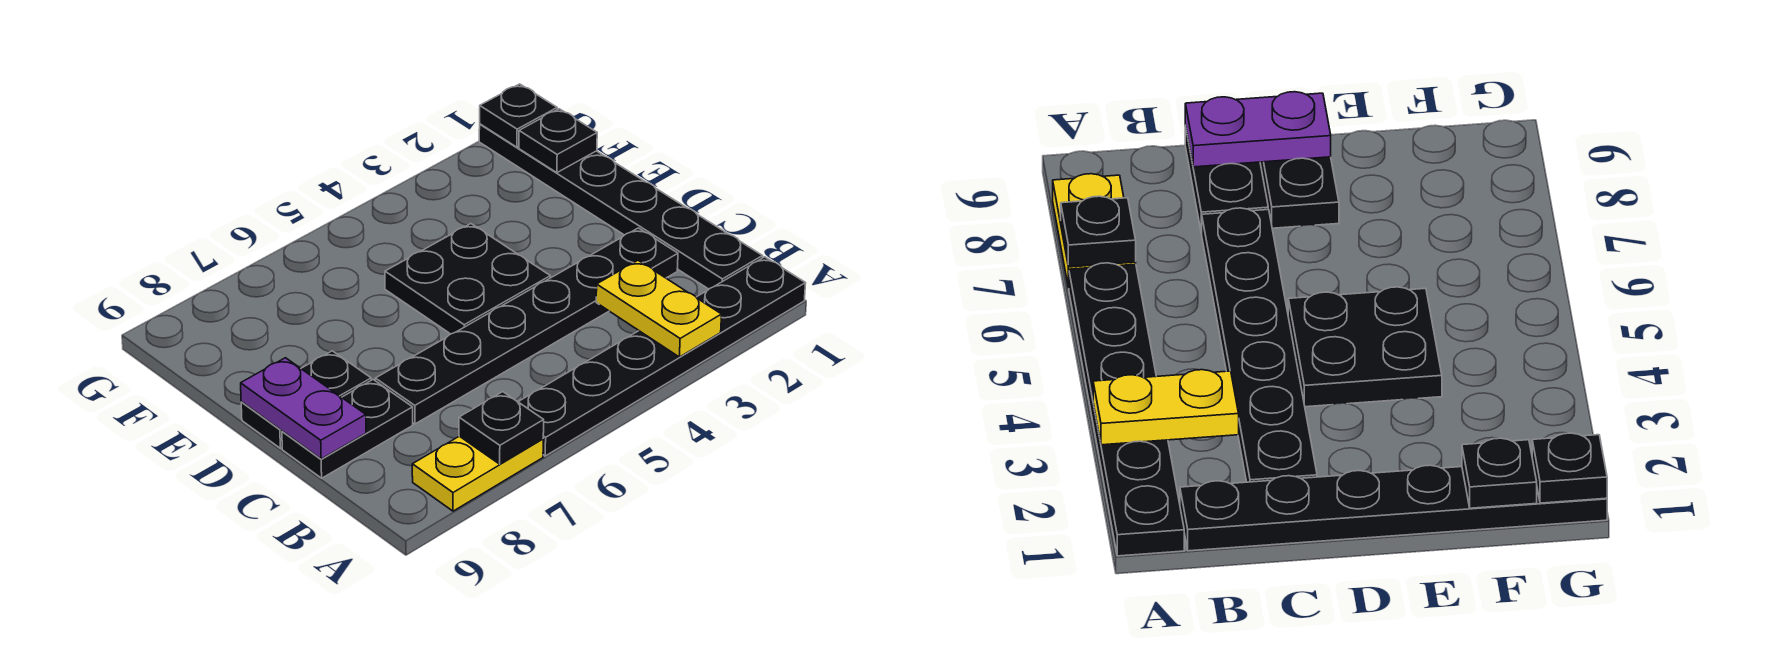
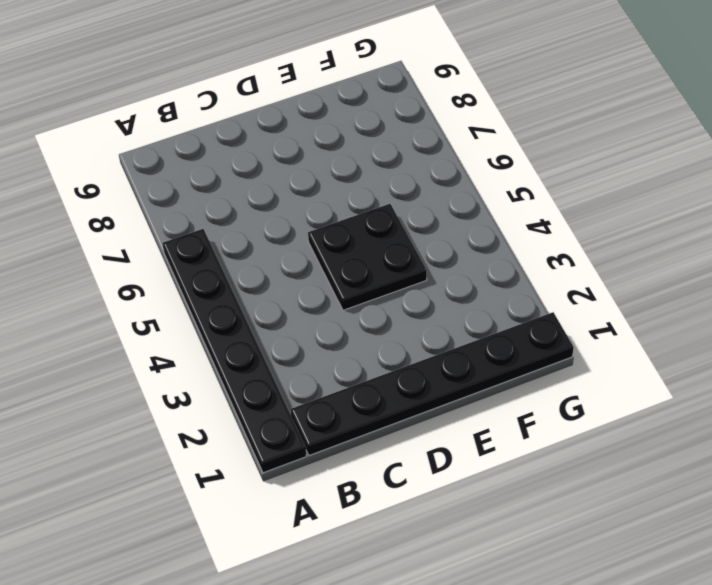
none -> yellow plate A7:A8 level 1
none -> black plate C2:C7 level 1
none -> black plate C8:C9 level 1

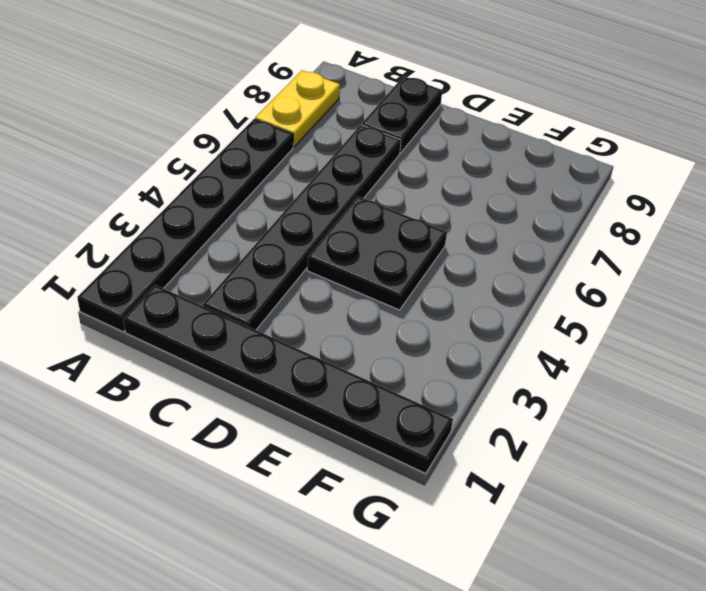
none -> black plate D8:D9 level 1
none -> yellow plate A3:B3 level 2
none -> black plate A7 level 2

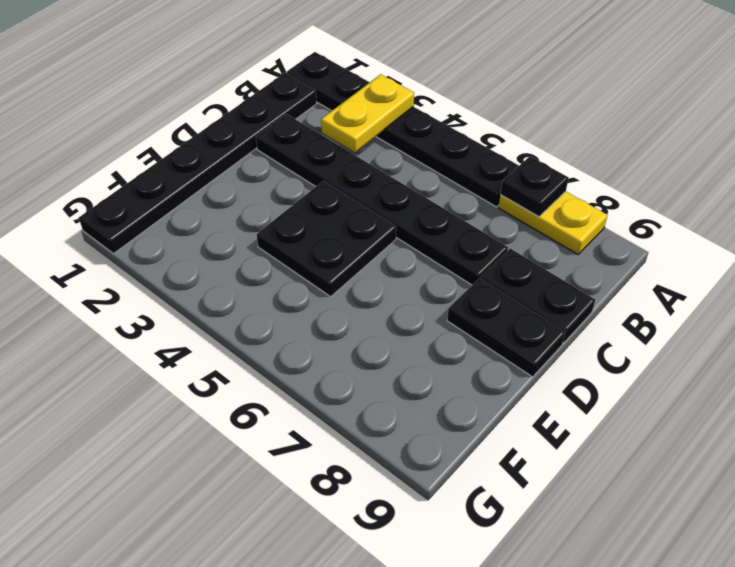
none -> purple plate C9:D9 level 2
none -> black plate F1 level 2
none -> black plate G1 level 2

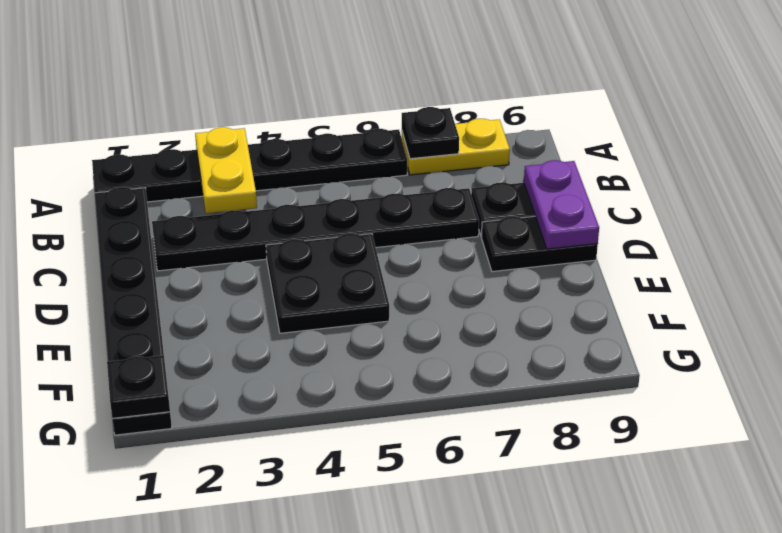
none -> black plate F1 level 2

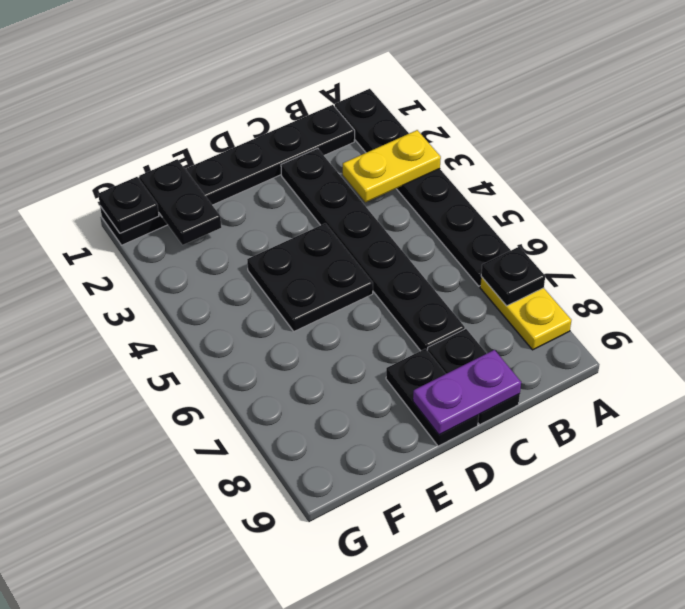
black plate F1:F2 level 2 -> black plate F1 level 2

